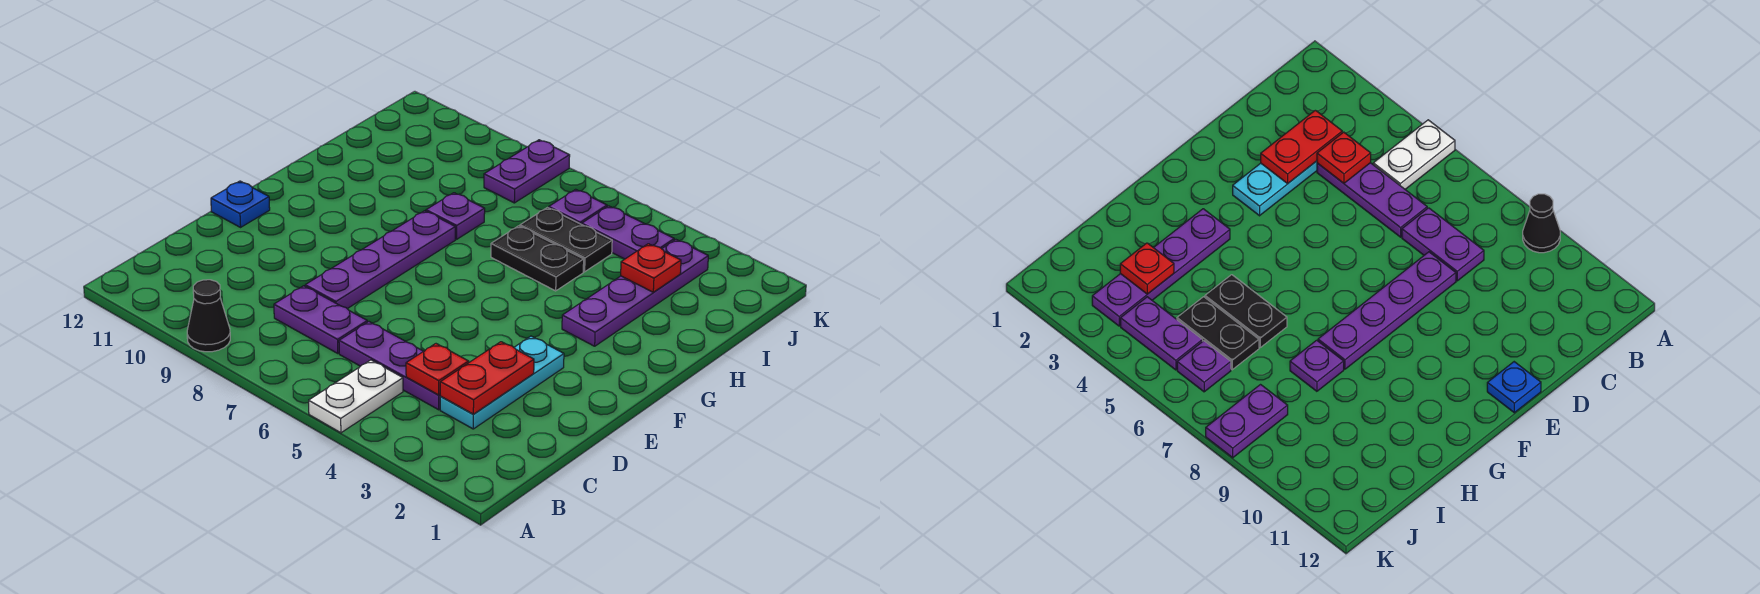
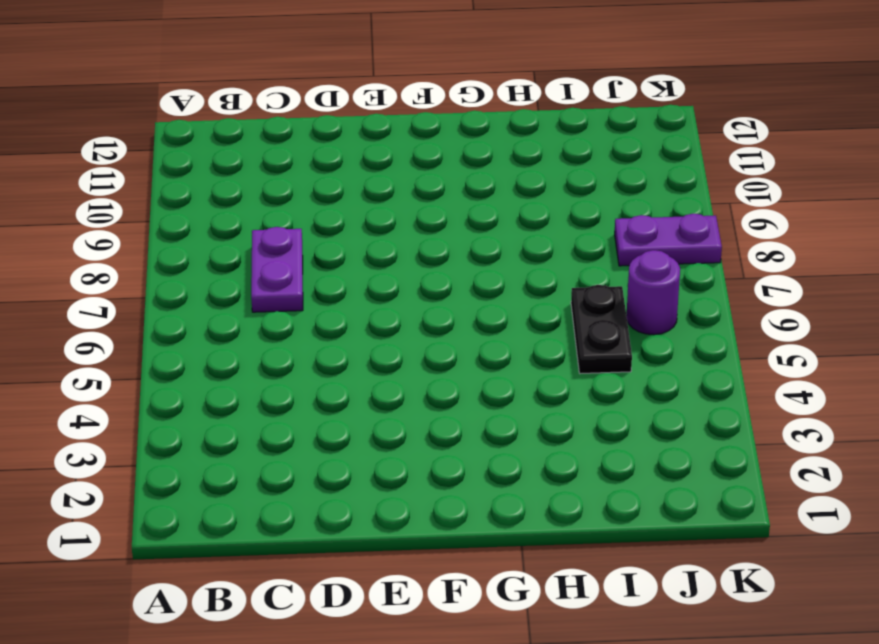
purple round brick J6 level 1 -> purple plate J6 level 1
none -> white plate A5:B5 level 1
none -> black cone A9 level 1
none -> cyan plate C3:E3 level 1

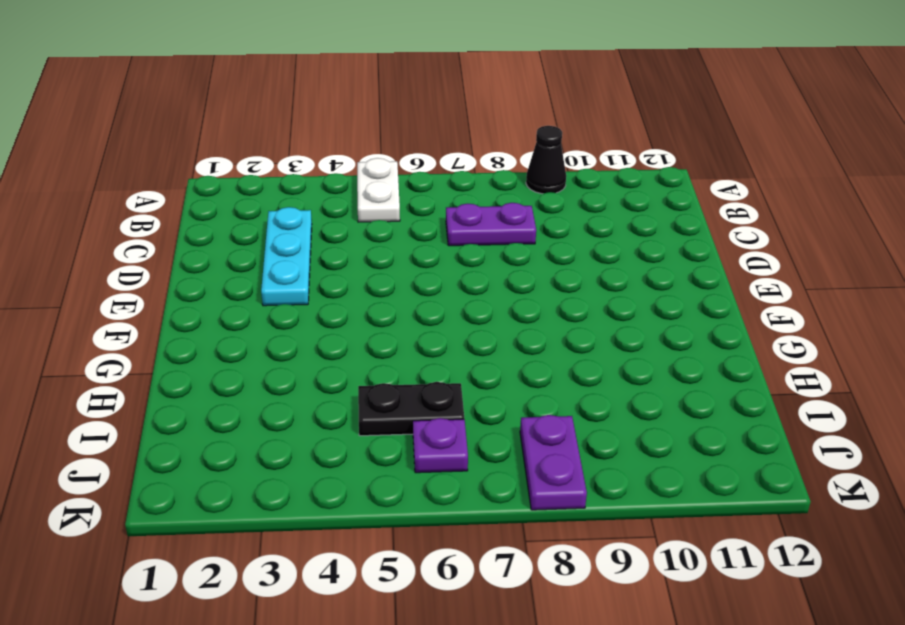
none -> purple plate C4:C6 level 1
none -> purple plate D8:G8 level 1
none -> blue plate E12 level 1

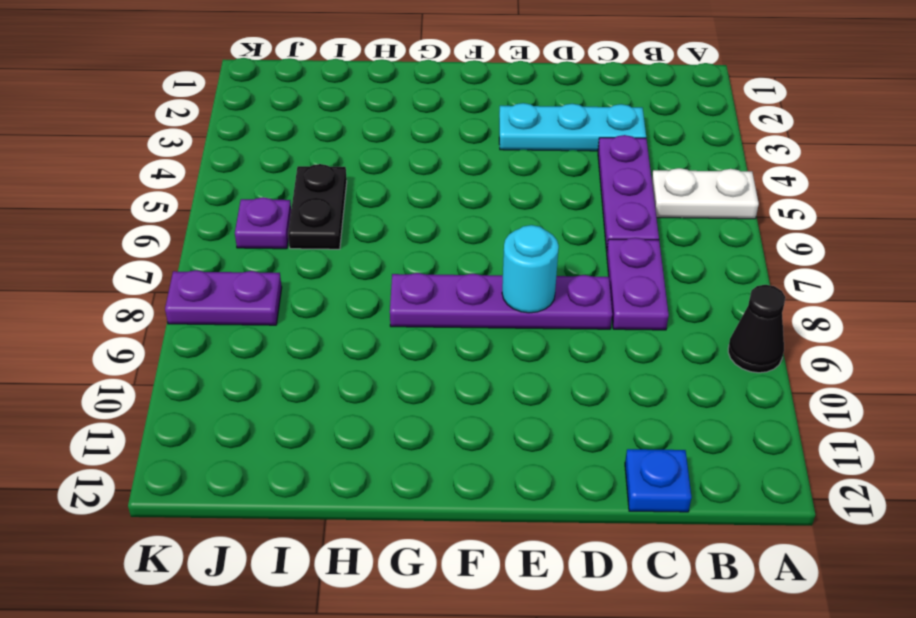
blue plate C12 level 1 -> blue plate E12 level 1
cyan round brick E8 level 2 -> none
none -> purple plate G3:J3 level 1
none -> black plate H5:H6 level 1
none -> purple plate H8 level 1

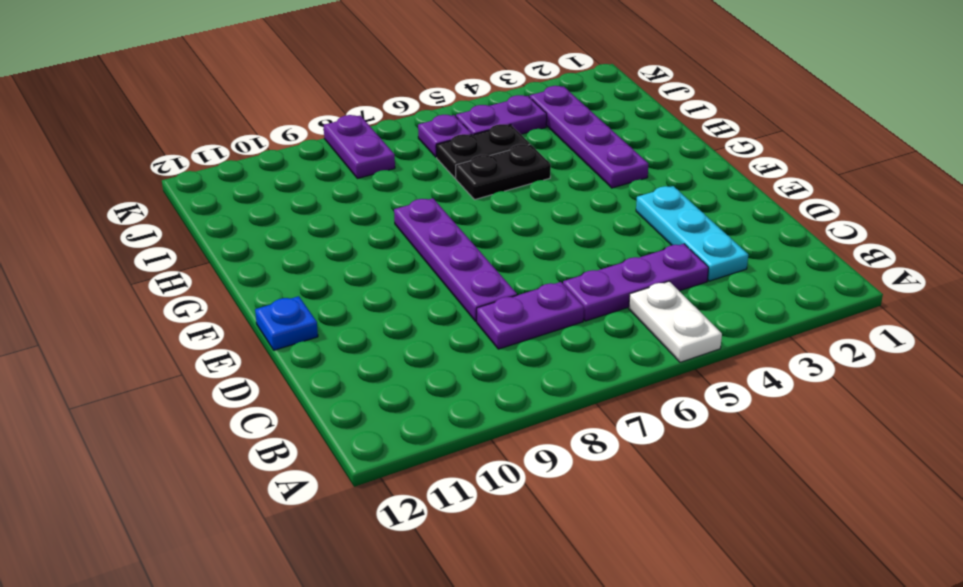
none -> black cone A9 level 1
none -> purple plate H8 level 1
none -> red plate C3:D3 level 2

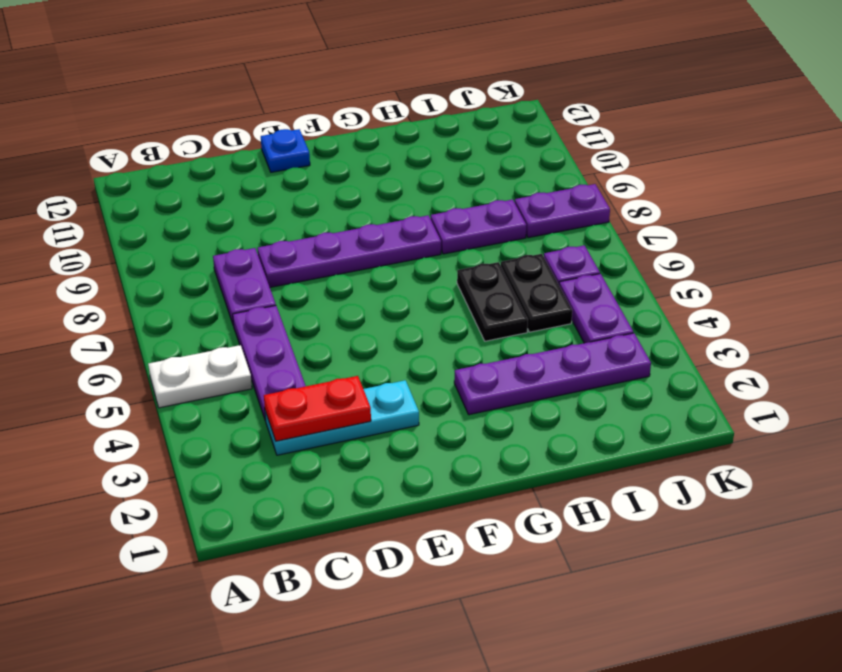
purple plate H8:I8 level 1 -> purple plate H8 level 1
none -> black cone A9 level 1
none -> red plate C4 level 2
none -> red plate I3 level 2

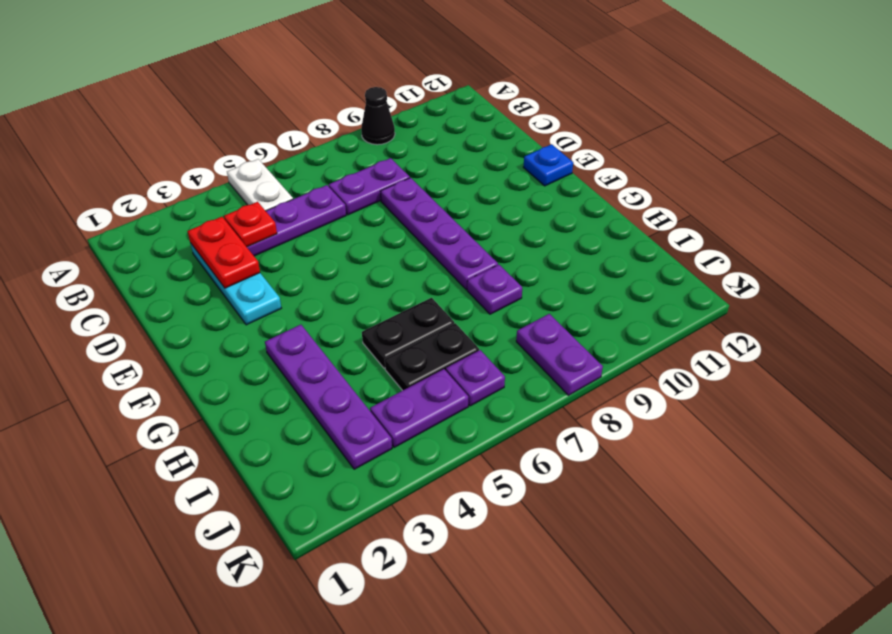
none -> red plate I3 level 2

